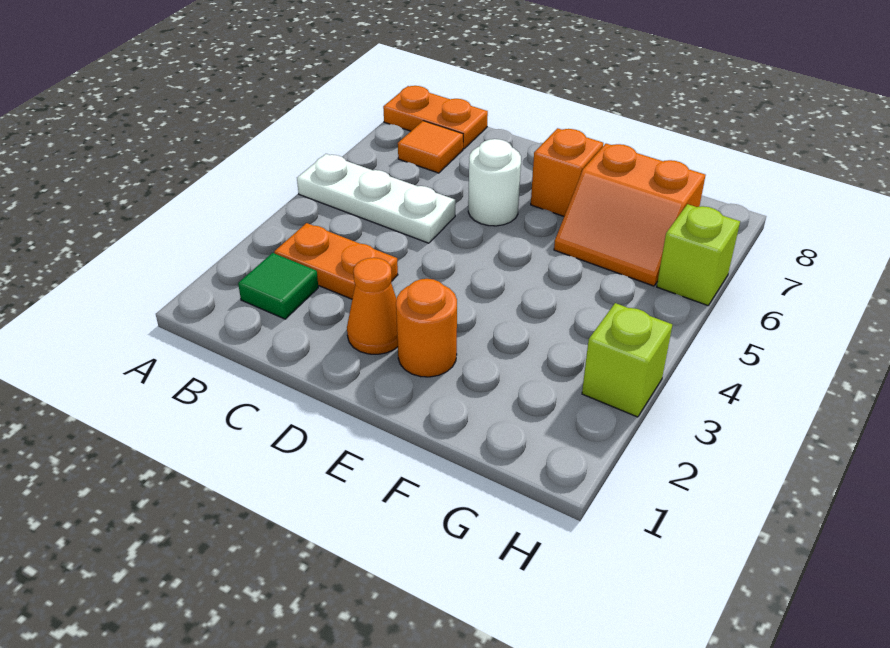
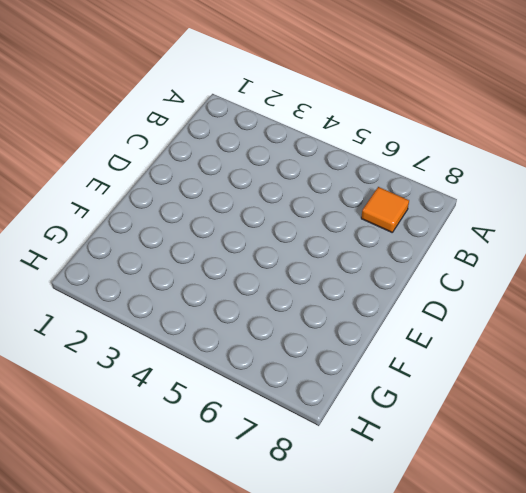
none -> white plate A5:C5 level 1
none -> orange plate A8:B8 level 1
none -> green tile B2 level 1

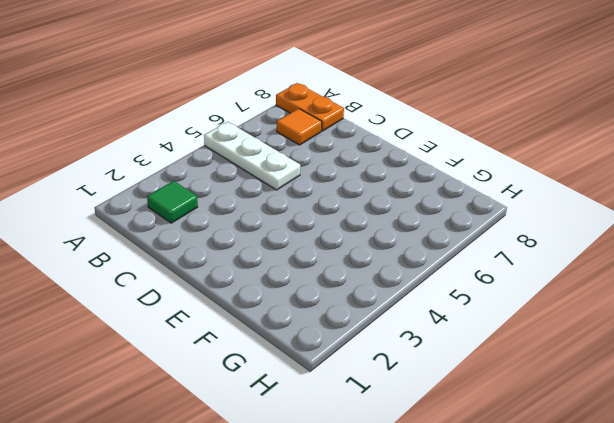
none -> orange plate B3:C3 level 1
none -> orange cone D2 level 1
none -> white round brick D6 level 1

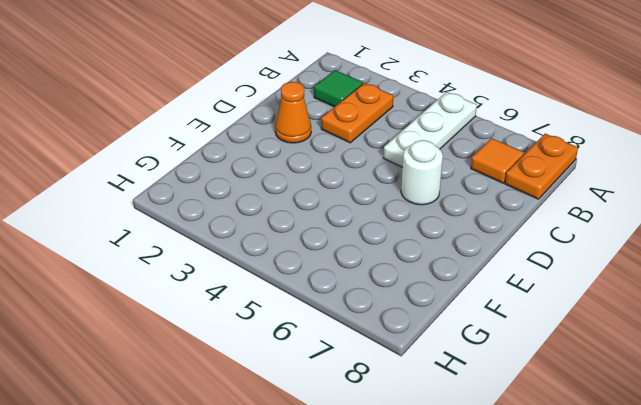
none -> orange round brick E2 level 1
none -> orange brick E7 level 1
none -> orange slope F6:G7 level 1 top 7

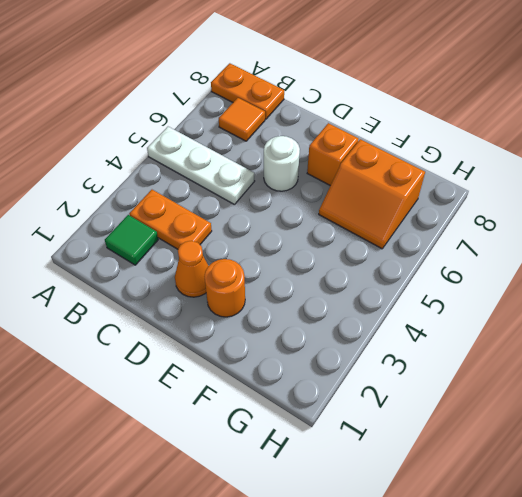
none -> lime brick H3 level 1
none -> lime brick H6 level 1

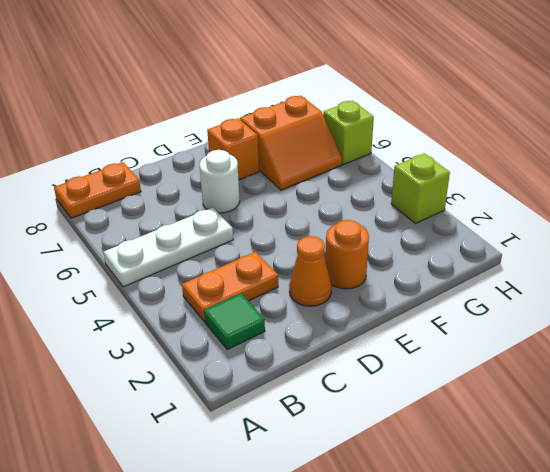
none -> orange tile B7 level 1

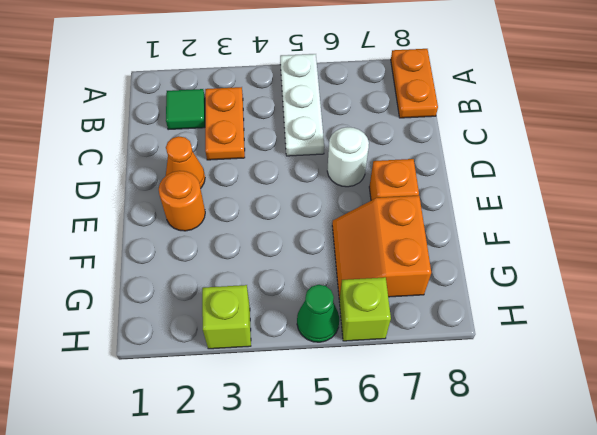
green cone H5 level 1 -> none
none -> orange tile B7 level 1

